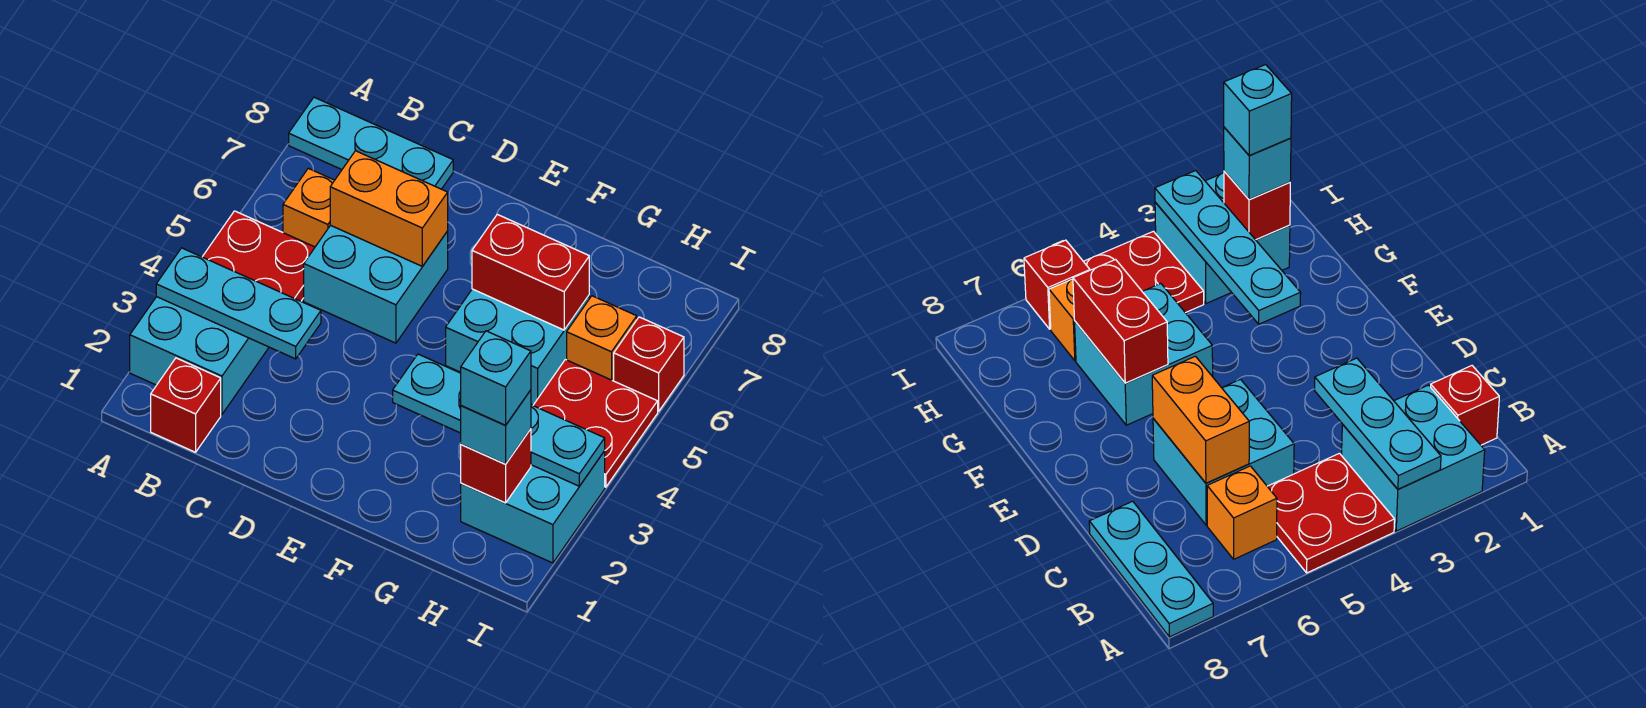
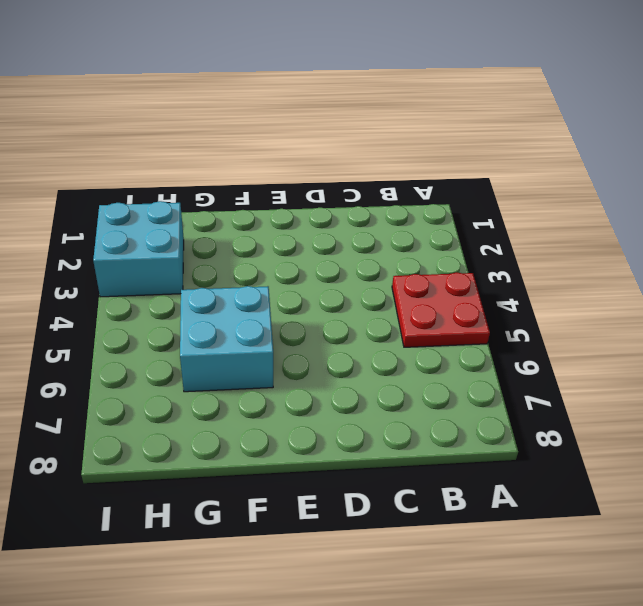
none -> cyan brick A2:B3 level 1
none -> cyan plate A8:C8 level 1
none -> red brick B1 level 1

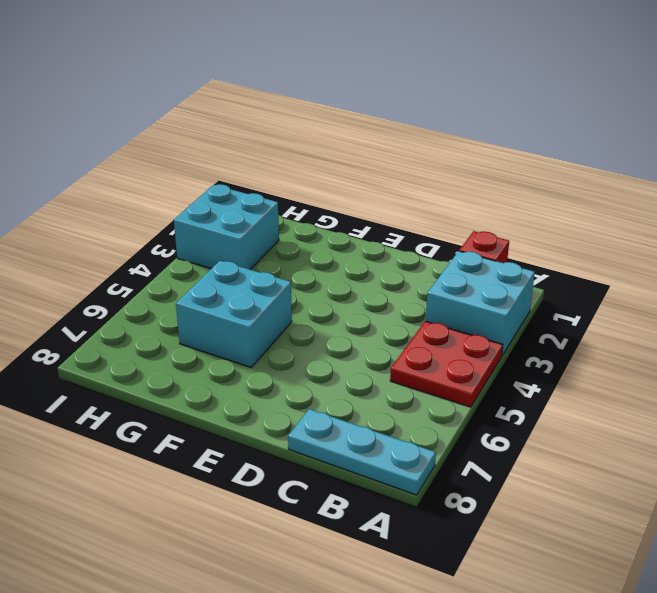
none -> orange brick B6 level 1
none -> cyan brick C5:D6 level 1
none -> red plate H4:I5 level 1

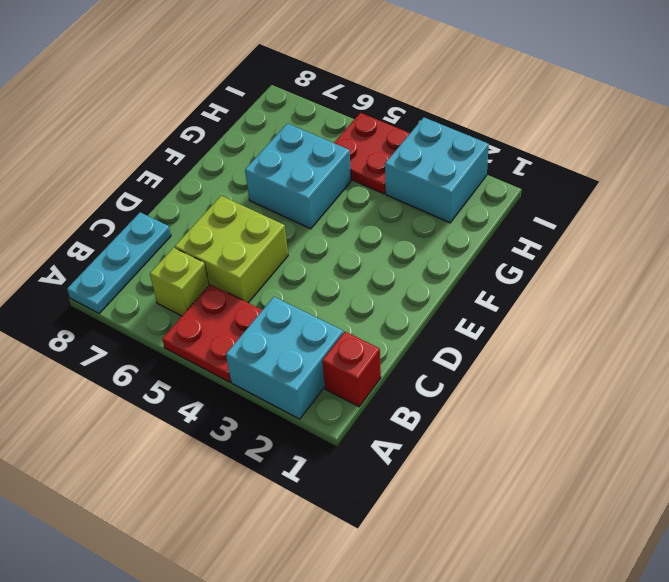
lime brick B6 level 1 -> orange brick B6 level 1
lime brick C5:D6 level 1 -> cyan brick C5:D6 level 1
none -> orange brick H6 level 1
none -> red brick I6 level 1
none -> cyan plate A3:C3 level 2

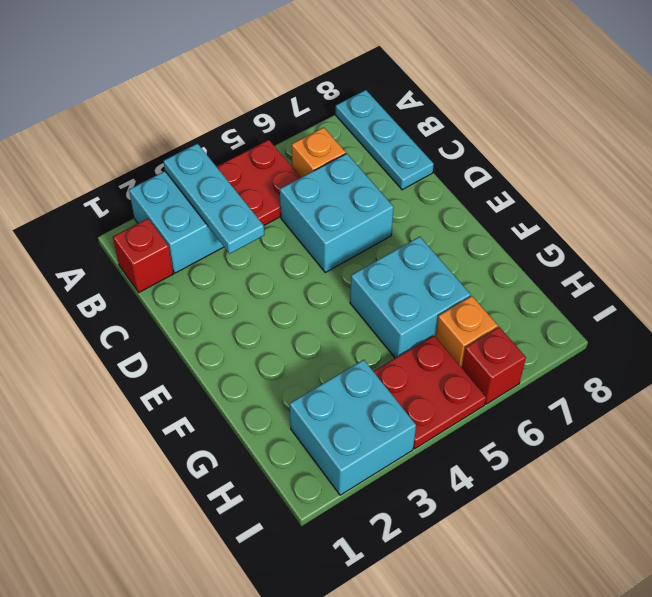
none -> orange brick C6:D6 level 2
none -> cyan plate F3:I3 level 2
none -> red brick F6:G6 level 2

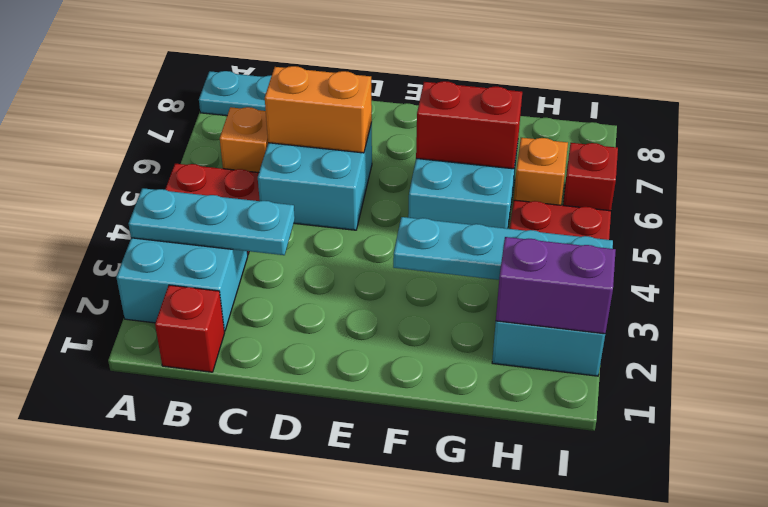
purple brick H2:I2 level 2 -> red brick H2 level 2
none -> cyan brick H2 level 3
none -> cyan brick H2 level 4

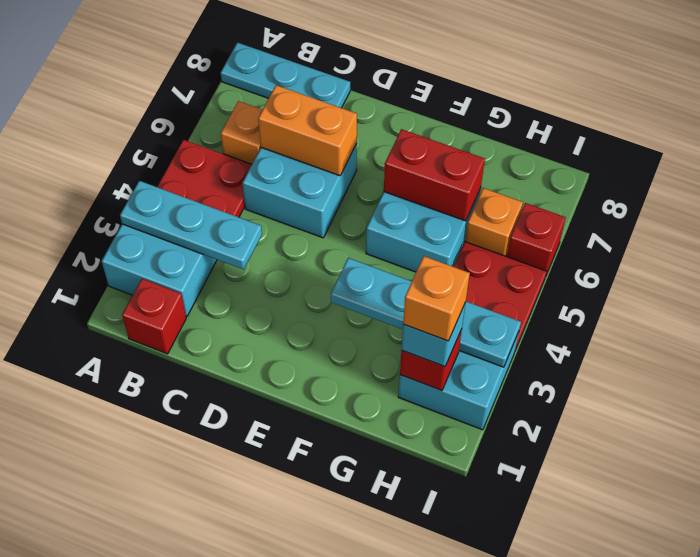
orange brick H2 level 4 -> cyan brick H2 level 4

